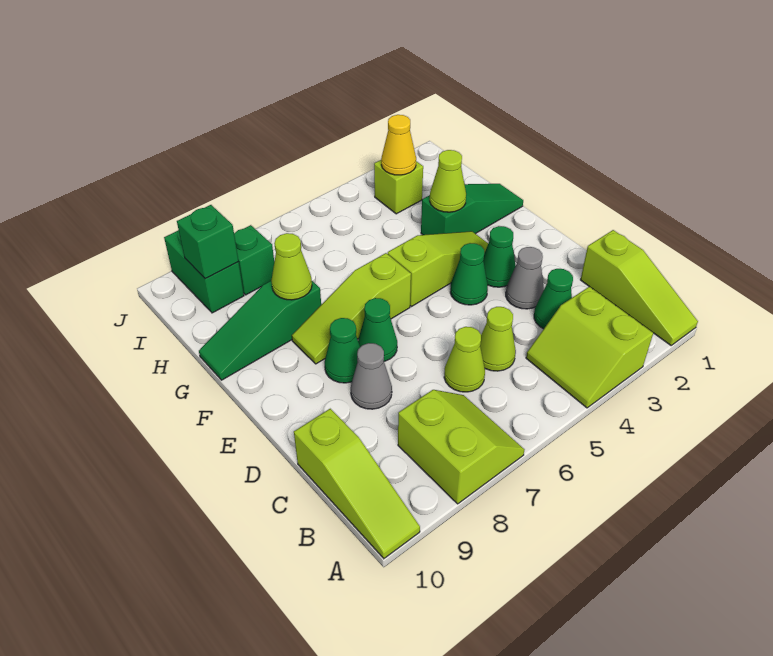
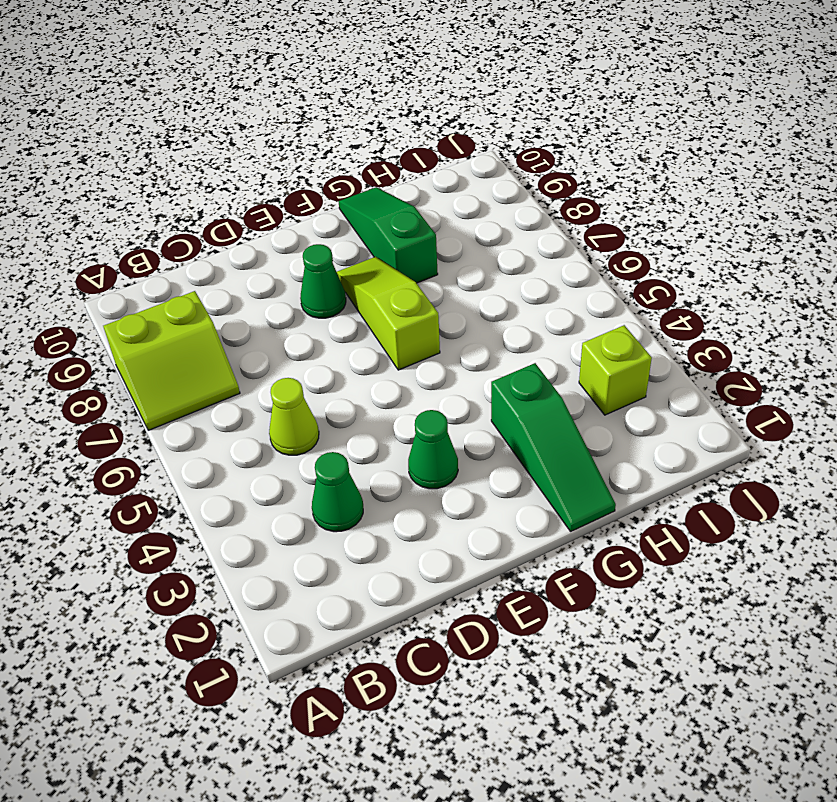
none -> lime slope A1:C1 level 1 top C
none -> lime slope A3:B4 level 1 top 3
none -> lime slope A10:C10 level 1 top C

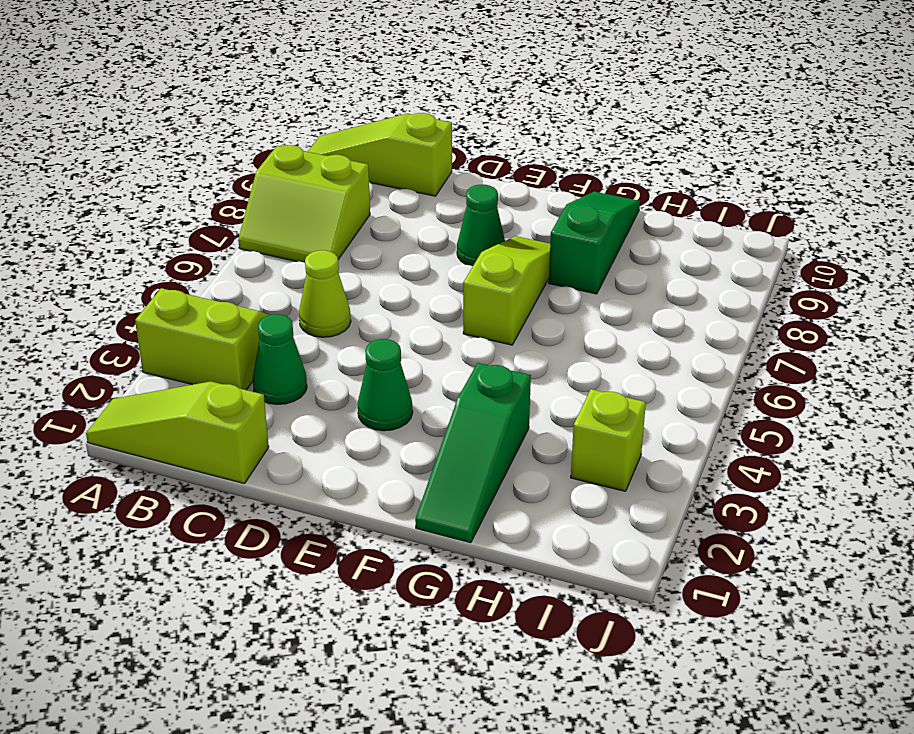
none -> lime cone C6 level 1
none -> grey cone D3 level 1
none -> grey cone D8 level 1

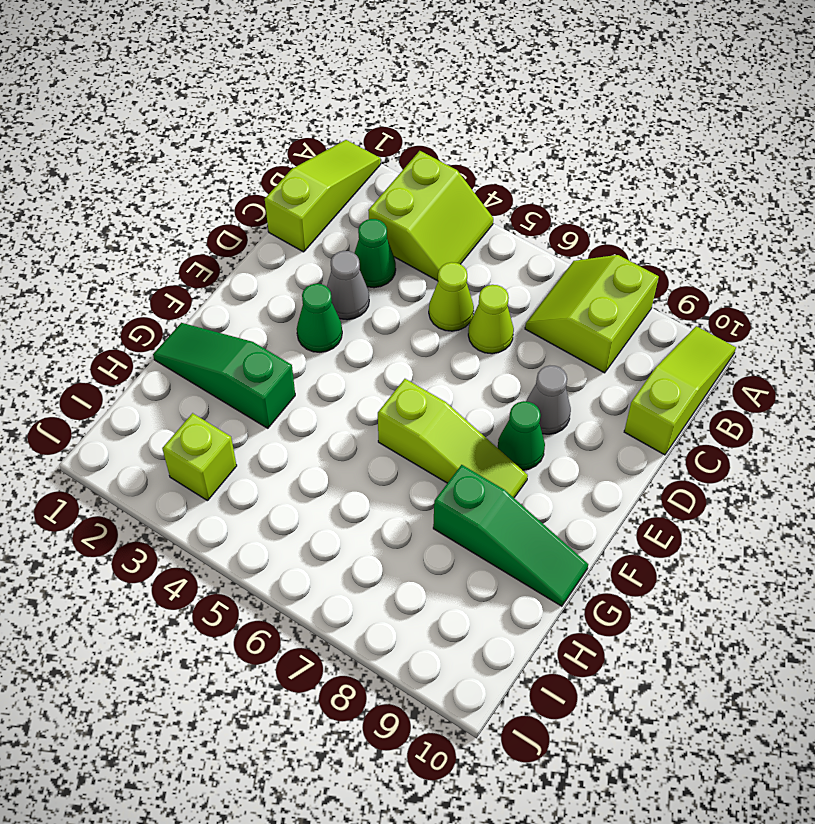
none -> green cone E4 level 1
none -> green cone E7 level 1
none -> lime slope F3:F5 level 1 top 5

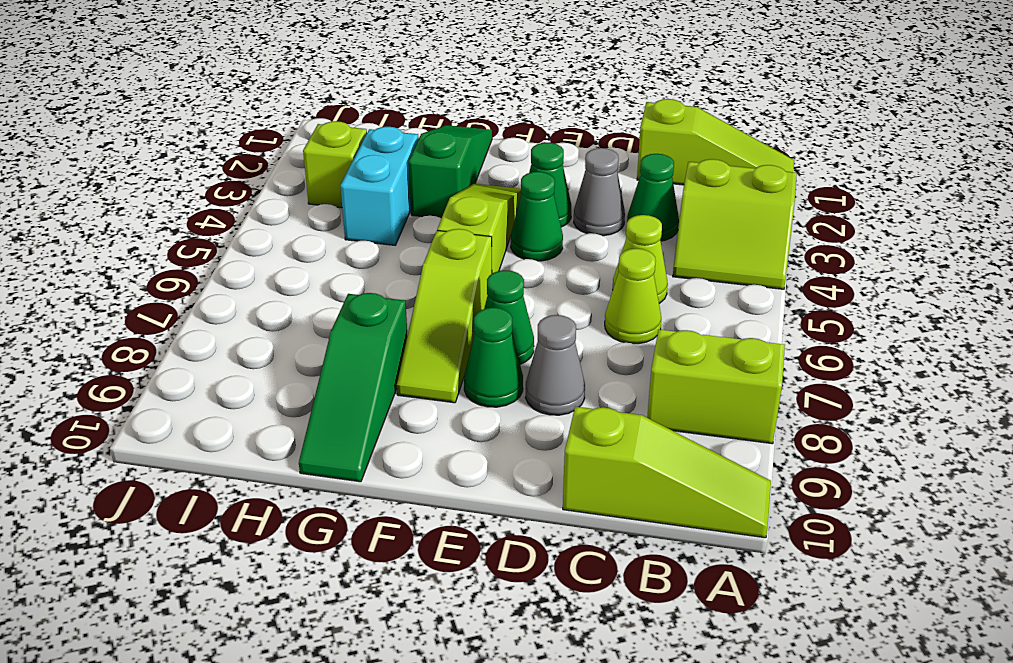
cyan brick H3:H4 level 1 -> none
none -> green brick I8 level 1
none -> green brick I9:J9 level 1
none -> lime cone G3 level 2

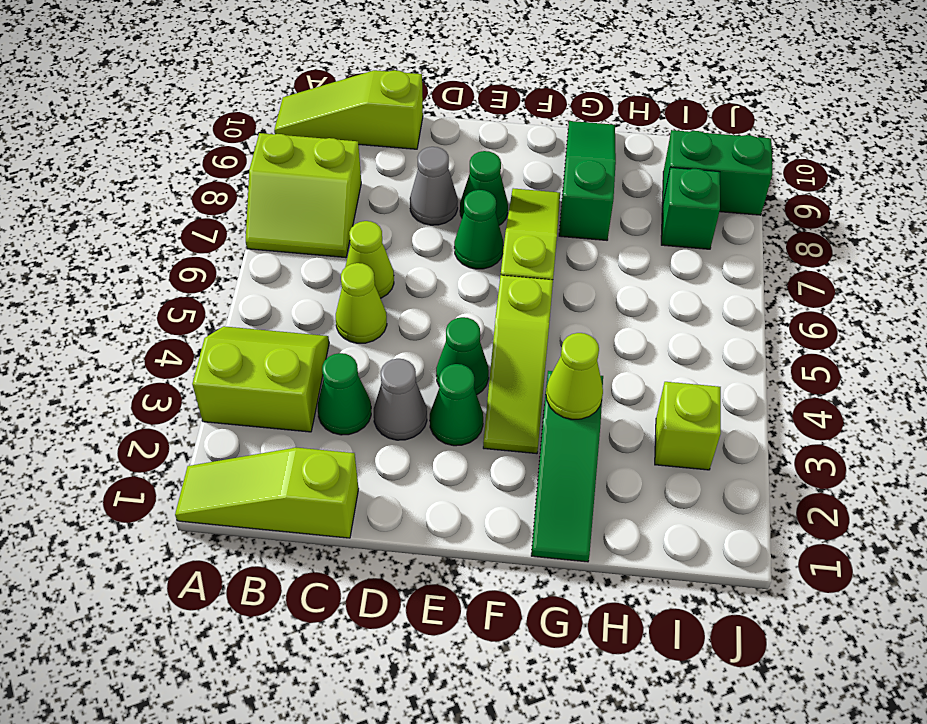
none -> lime cone G8 level 2
none -> yellow cone I3 level 2
none -> green brick I9 level 2

